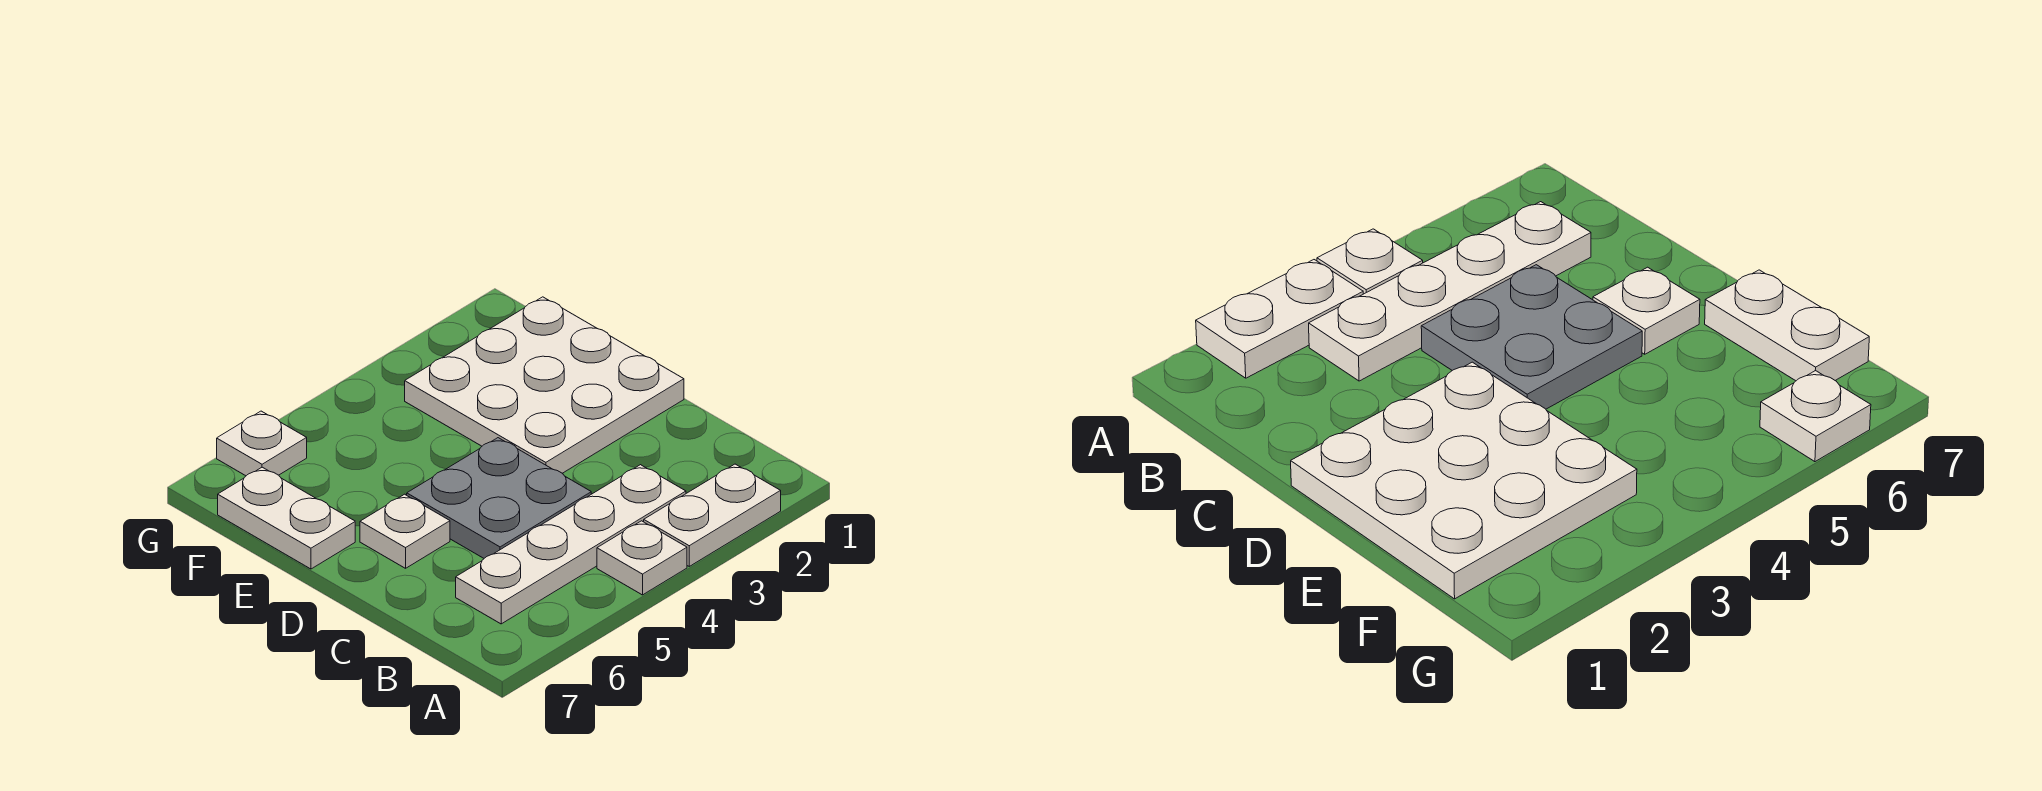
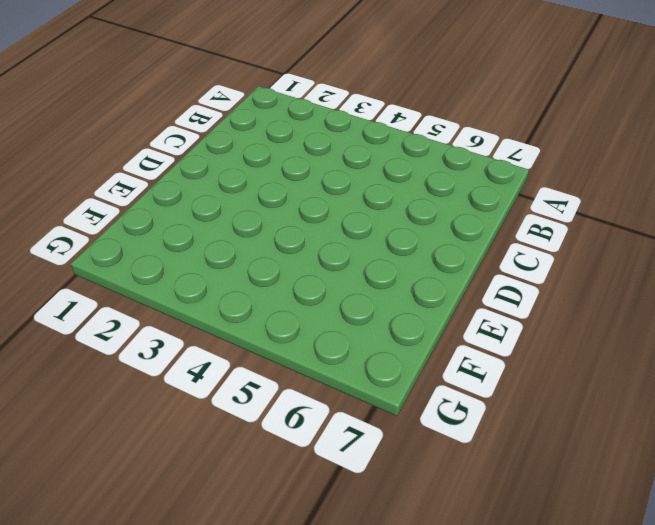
none -> white plate A2:A3 level 1
none -> white plate A4 level 1

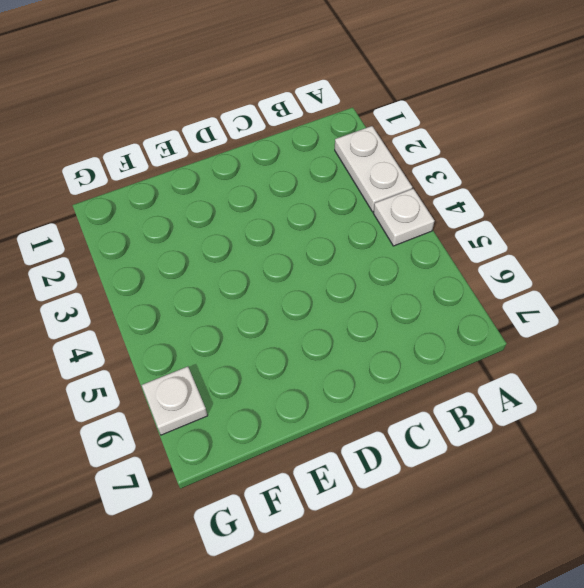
none -> white plate B3:B6 level 1
none -> grey plate C4:D5 level 1

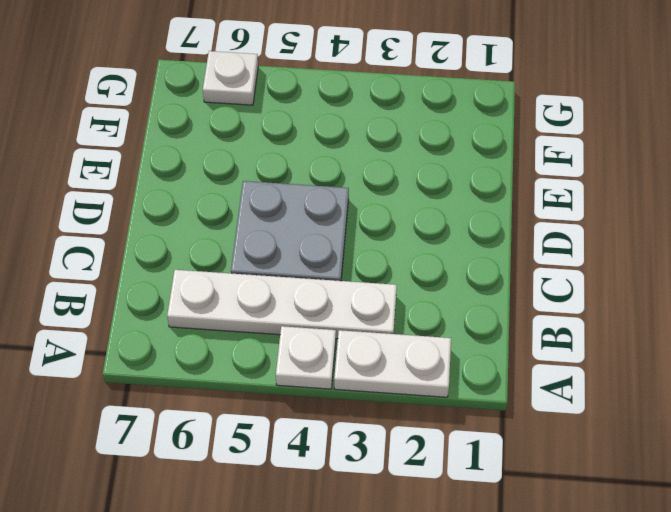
none -> white plate D1:F3 level 1
none -> white plate D6 level 1

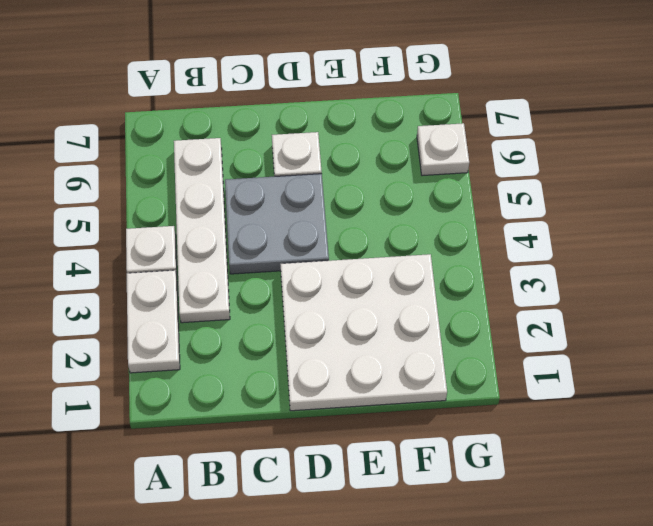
none -> white plate E7:F7 level 1

